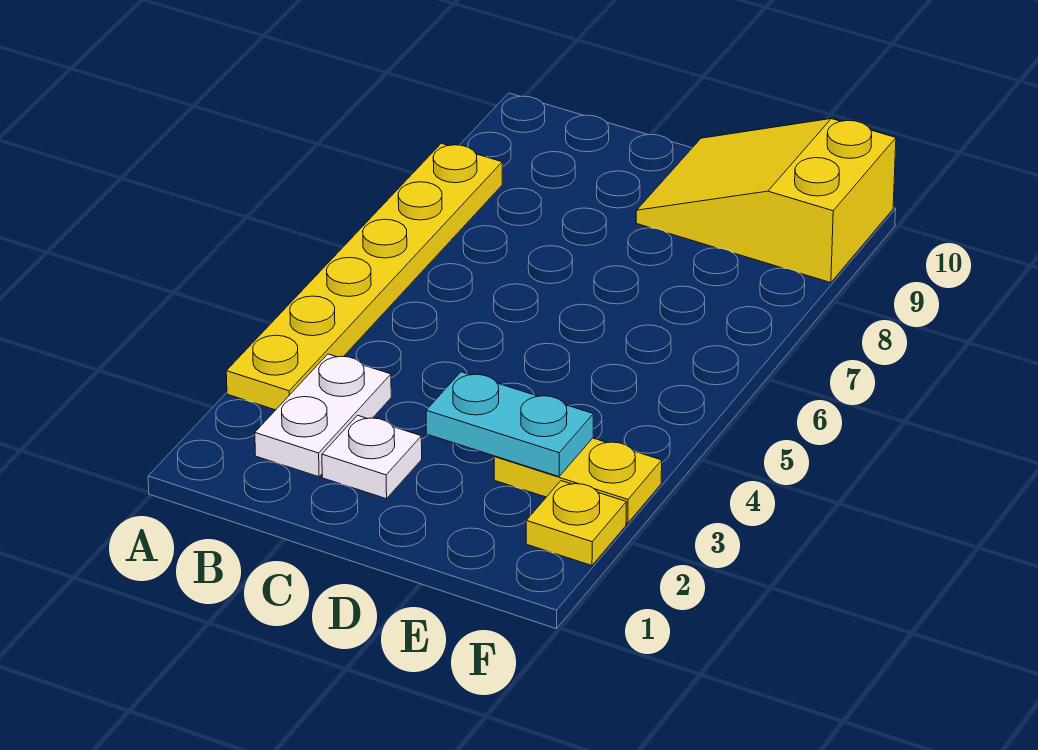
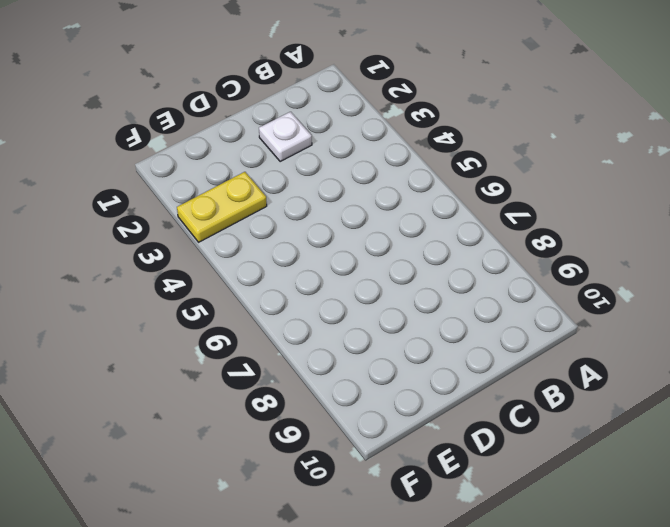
none -> yellow plate A3:A8 level 1
none -> white plate B2:B3 level 1

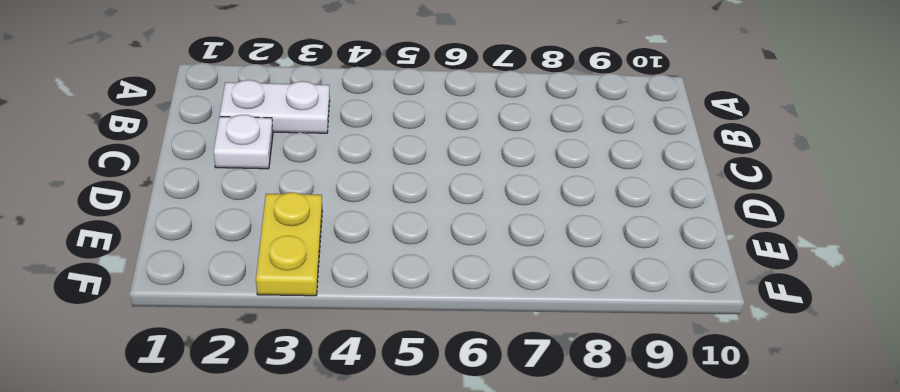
none -> yellow plate A3:A8 level 1
none -> yellow slope D9:F10 level 1 top F

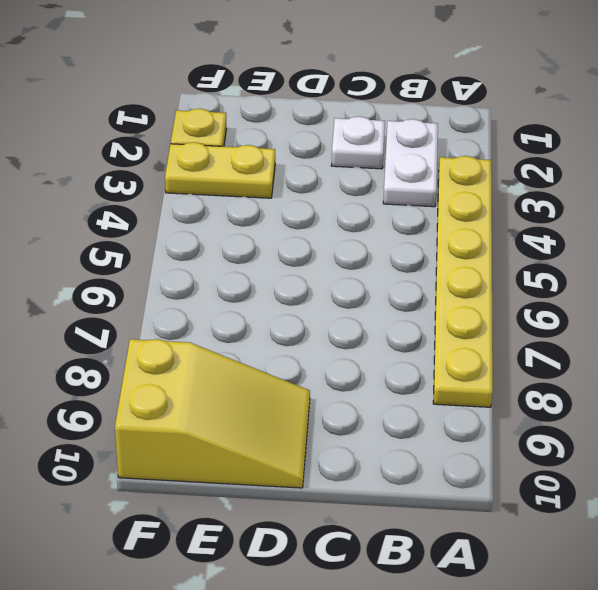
none -> cyan plate D3:E3 level 2

